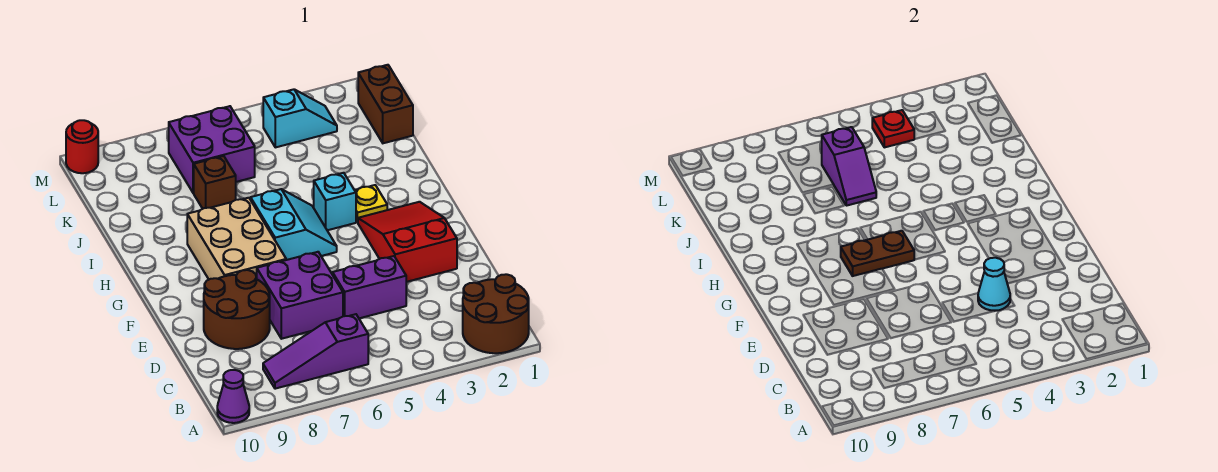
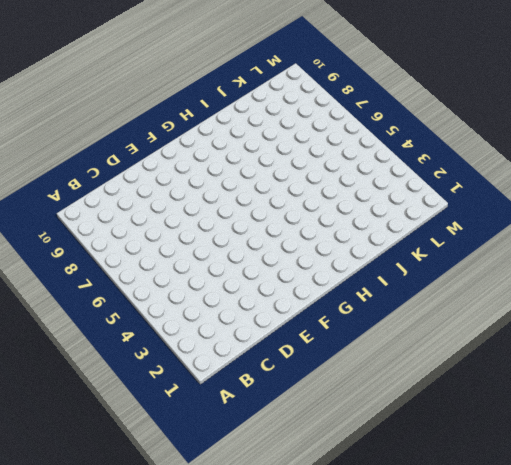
none -> brown round brick A1:B2 level 1
none -> purple cone A10 level 1
none -> purple slope B6:B8 level 1 top 6

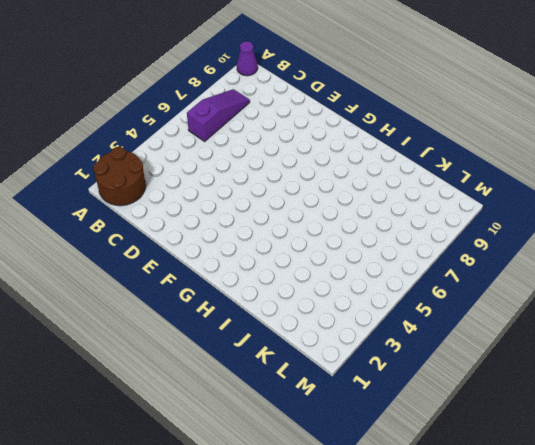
none -> purple brick D4:D5 level 1
none -> purple brick D6:E7 level 1
none -> brown round brick D8:E9 level 1

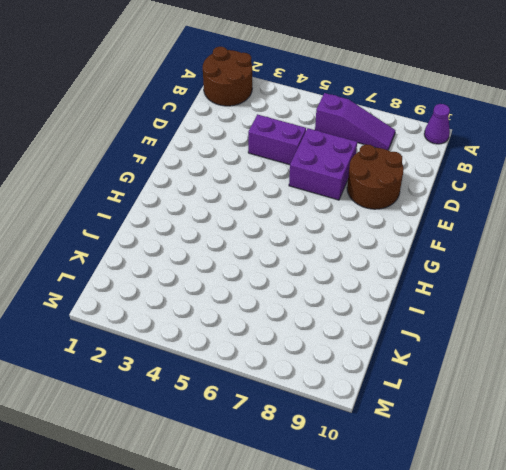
none -> red slope E2:G3 level 1 top E
none -> tan brick F7:H8 level 1
none -> cyan slope G5:H6 level 1 top 6

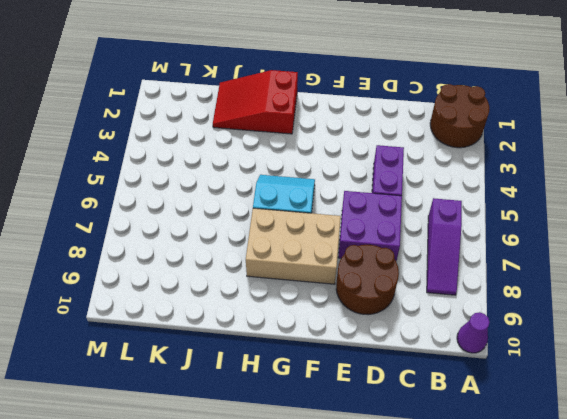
red slope H1:J2 level 1 top H -> red slope E2:G3 level 1 top E
none -> yellow plate H3 level 1
none -> cyan brick H4 level 1
none -> brown brick J7 level 1

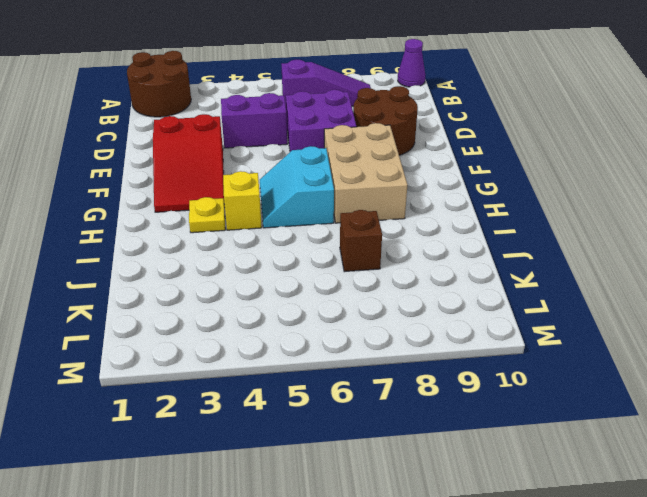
yellow brick H4 level 1 -> cyan brick H4 level 1
none -> brown brick K1:L1 level 1
none -> purple brick K6:L7 level 1
none -> cyan slope L3:L4 level 1 top 4

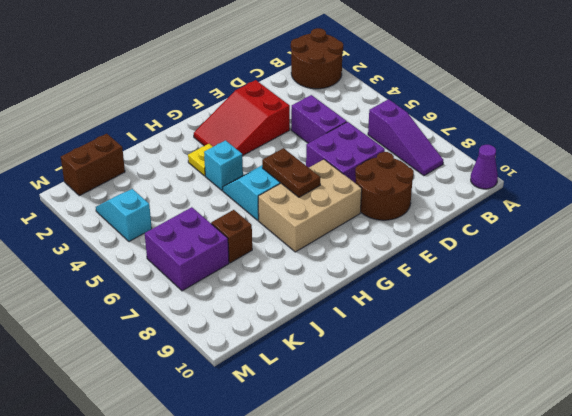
none -> red round brick M10 level 1
none -> cyan cone D4 level 2
none -> purple slope J6:K6 level 2 top K

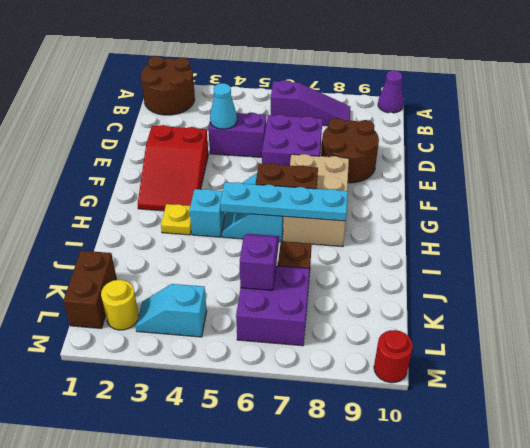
cyan plate H5:H8 level 2 -> none
yellow round brick L2 level 1 -> none
none -> red plate L4 level 2

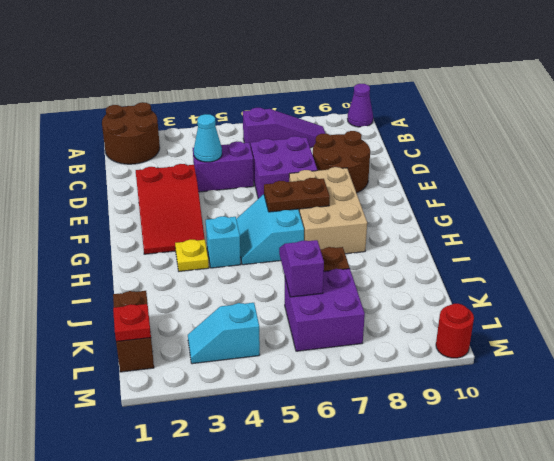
red plate L1 level 2 -> red plate L4 level 2

